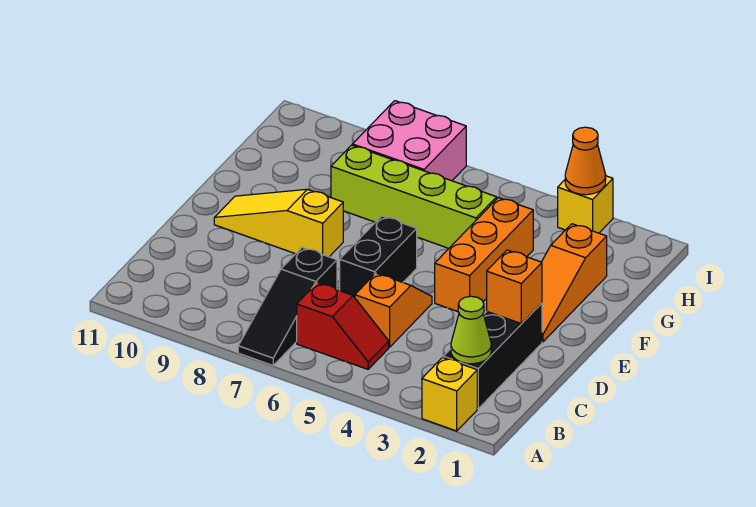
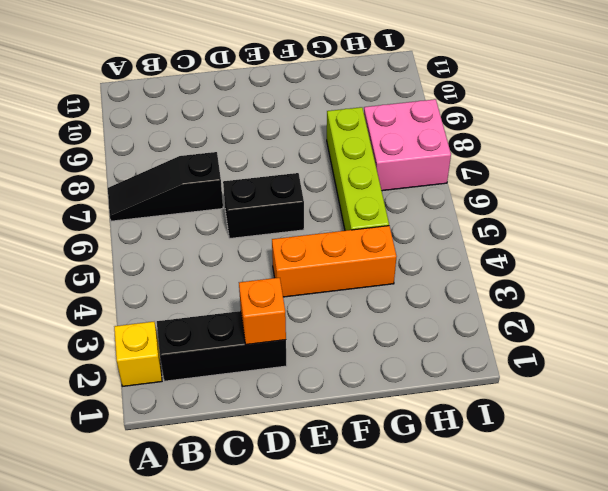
none -> red slope B5:B6 level 1 top 6
none -> orange slope C5:D5 level 1 top C
none -> orange slope E2:G2 level 1 top G

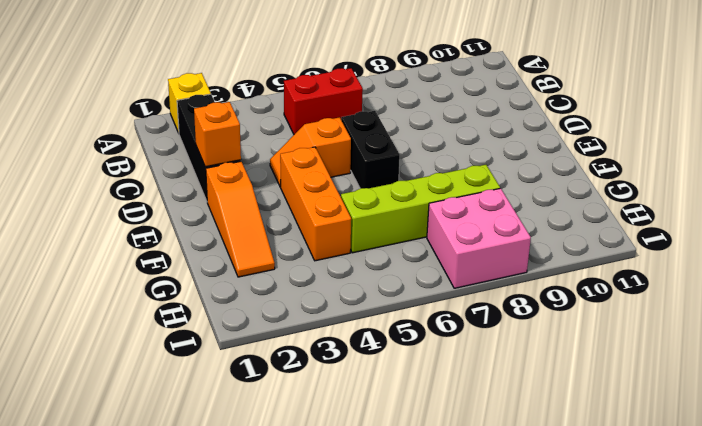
red brick B5:B6 level 1 -> red slope B5:B6 level 1 top 6
orange slope D4:D5 level 1 top 5 -> orange slope C5:D5 level 1 top C
orange slope E2:G2 level 1 top E -> orange slope E2:G2 level 1 top G
none -> black slope A7:C7 level 1 top C
none -> yellow slope E8:E10 level 1 top 8
none -> yellow brick I3 level 1

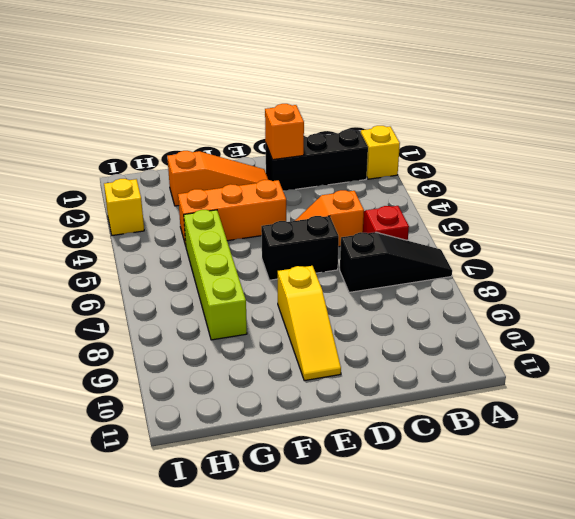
none -> pink brick H7:I8 level 1
none -> lime cone B2 level 2
none -> orange cone I3 level 2

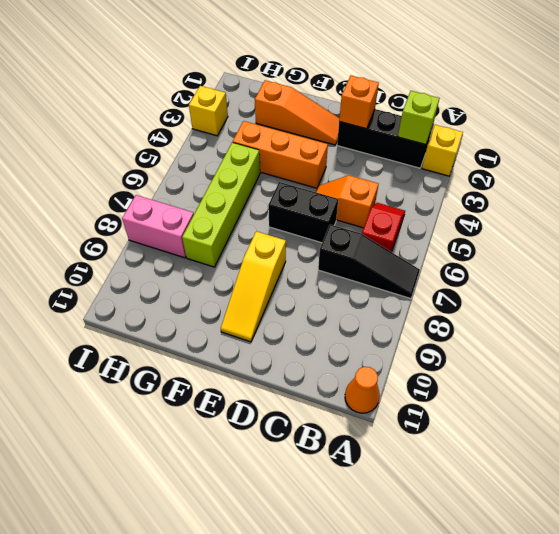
orange cone A11 level 1 -> orange cone I3 level 2
lime brick B2 level 2 -> lime cone B2 level 2
pink brick H8:I8 level 1 -> pink brick H7:I8 level 1

